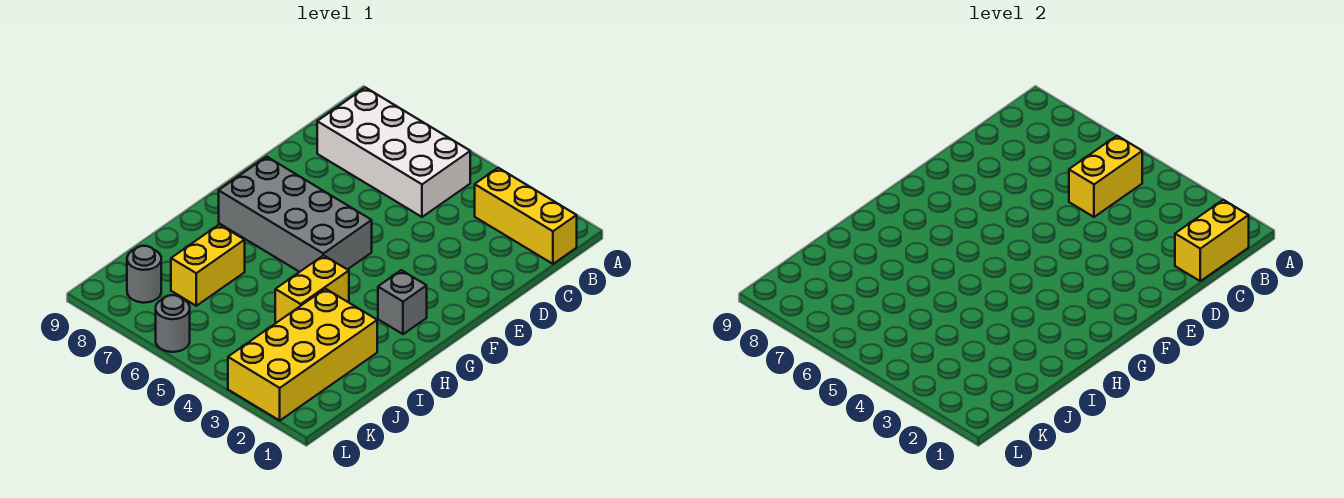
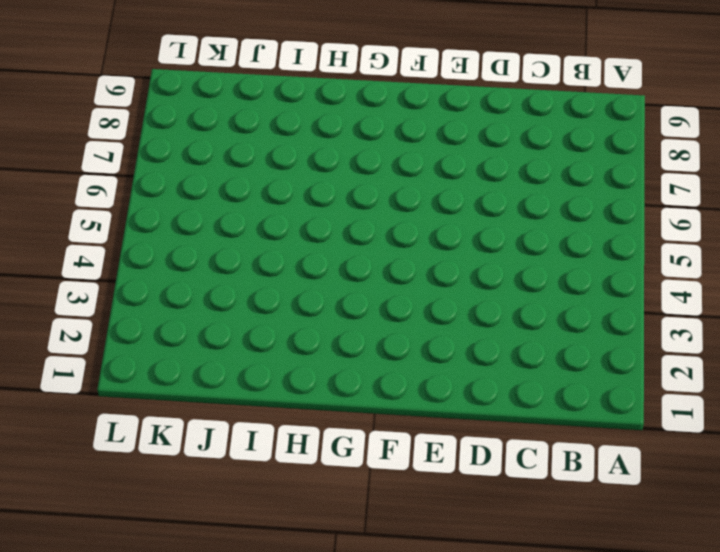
none -> yellow brick B1:B3 level 1
none -> white brick B5:C8 level 1

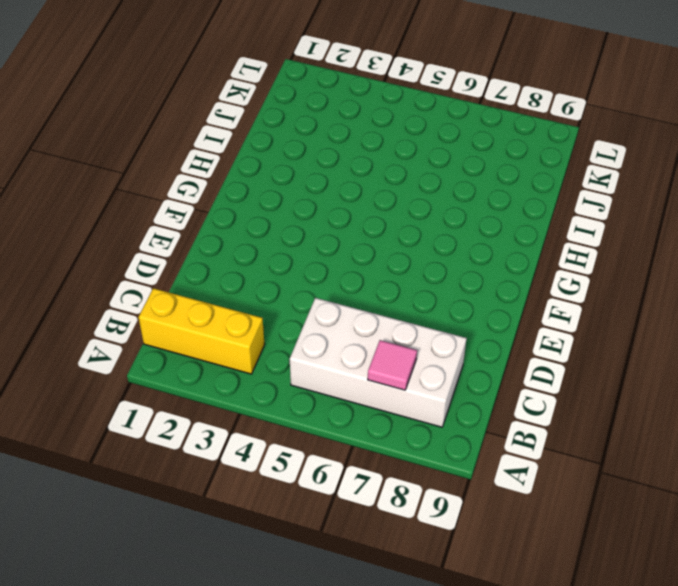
pink tile B7 level 2 -> none
none -> grey brick F5:G8 level 1
none -> grey brick G2 level 1

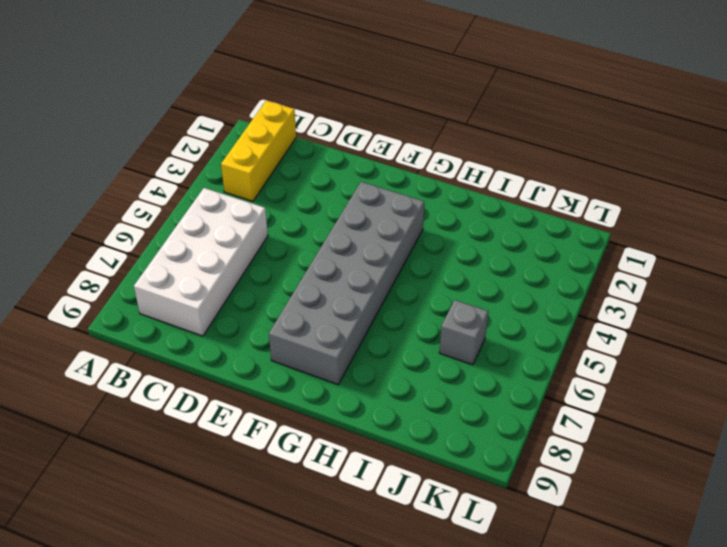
grey brick F3:G8 level 1 -> grey brick F5:G8 level 1
grey brick J6 level 1 -> grey brick G2 level 1
none -> yellow brick H4:I4 level 1
none -> yellow brick I2:L3 level 1

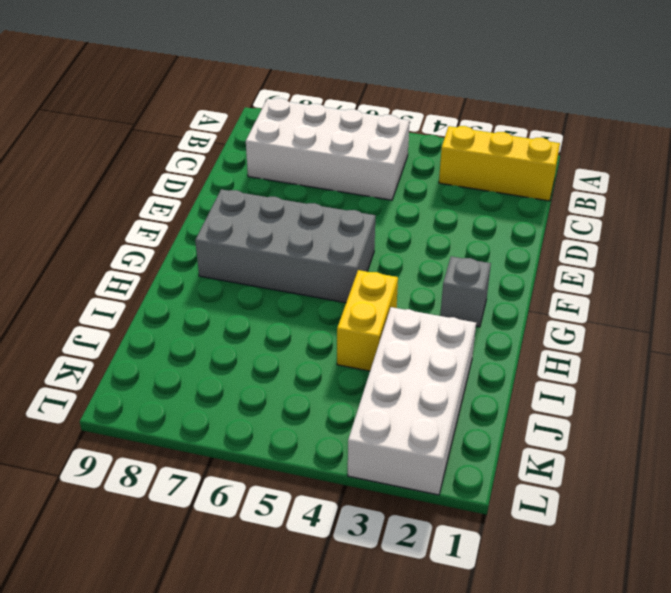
white brick I2:L3 level 1 -> yellow brick I2:L3 level 1
none -> yellow brick I7:J7 level 1
none -> grey round brick K8 level 1

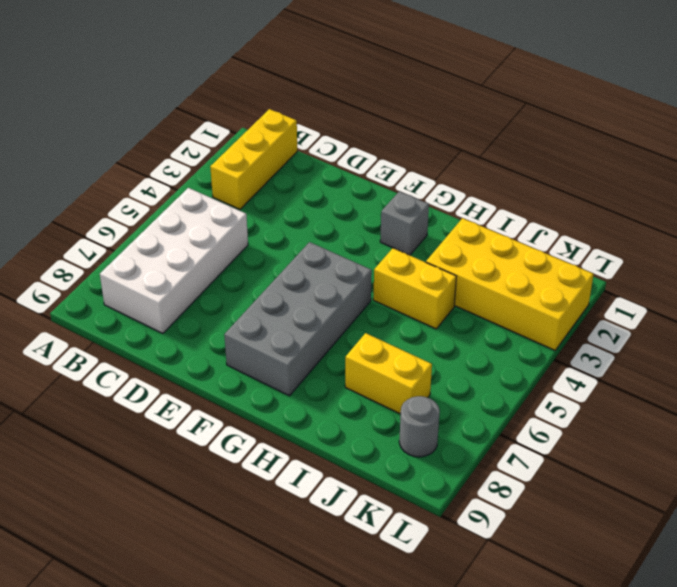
none -> grey round brick L6 level 1
none -> yellow brick B1:C1 level 2

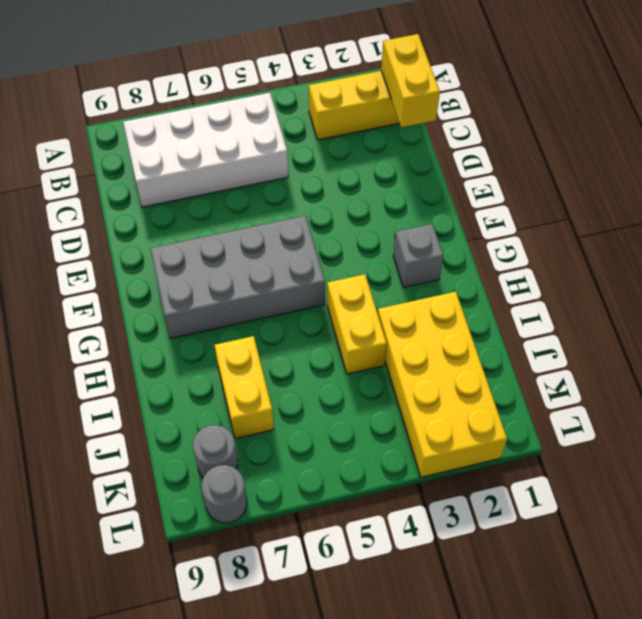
grey round brick L8 level 1 -> grey round brick L6 level 1
none -> yellow brick B5:C5 level 2

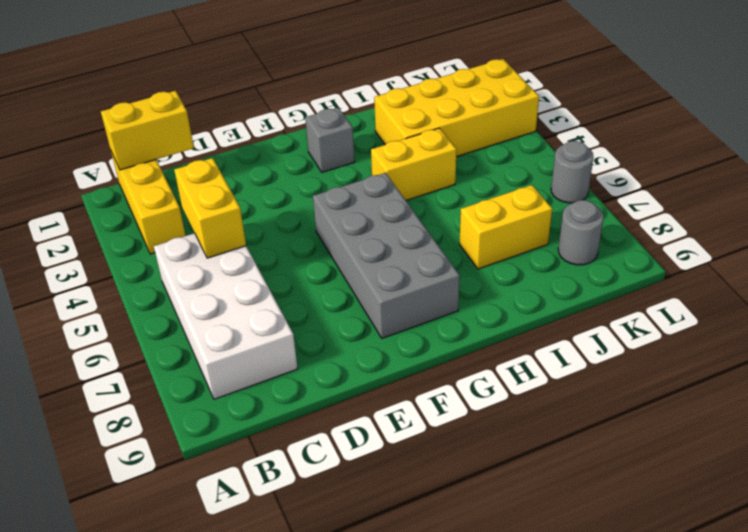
yellow brick C4:C5 level 2 -> yellow brick B5:C5 level 2

